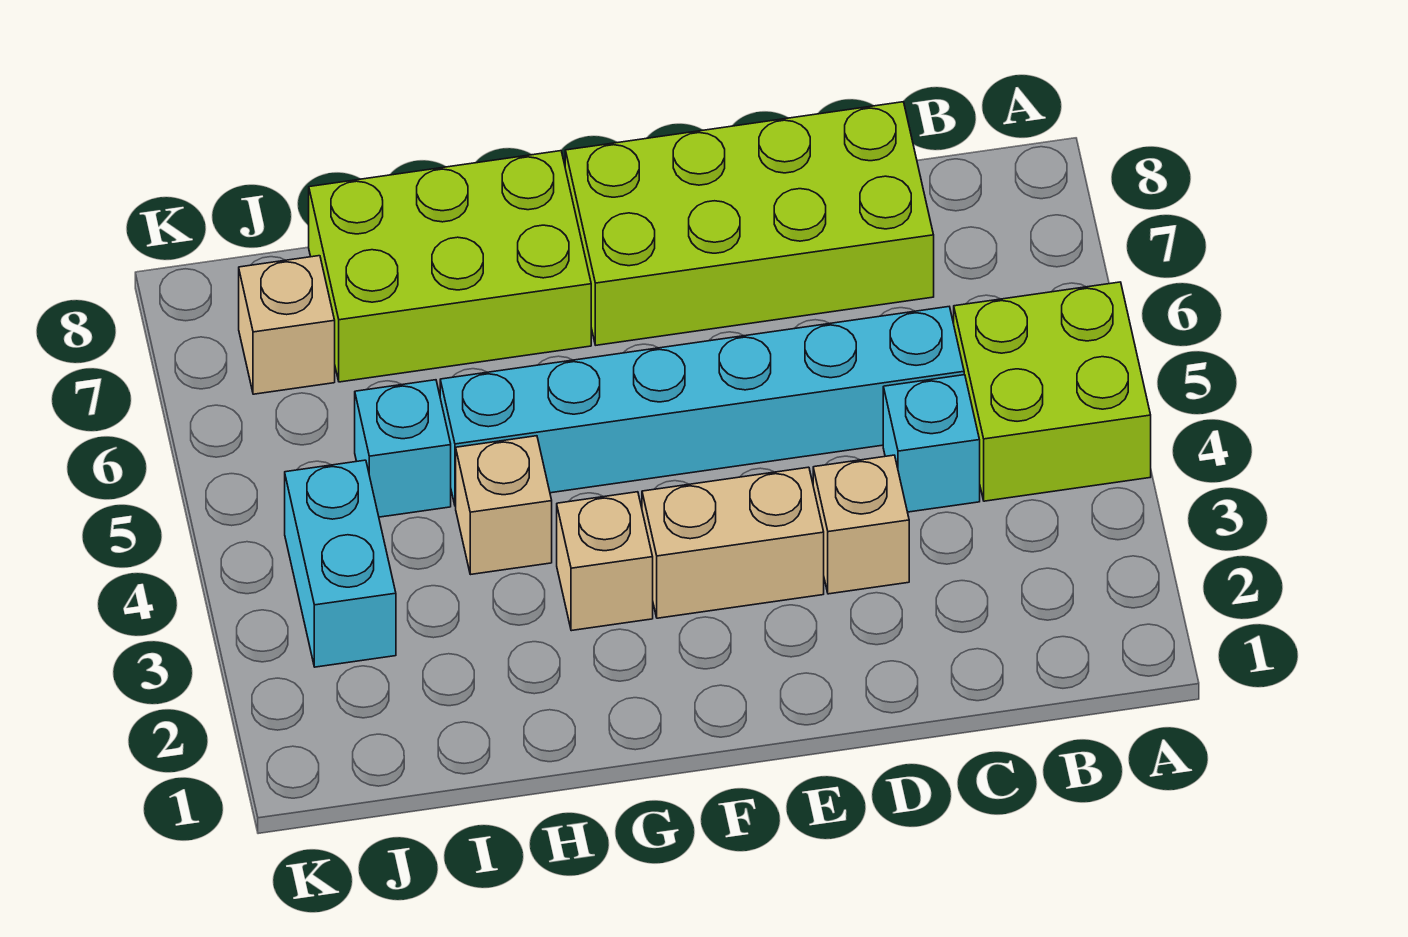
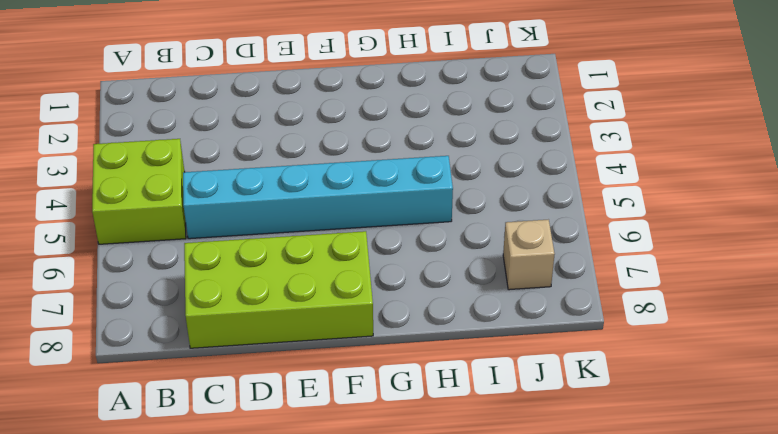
none -> cyan brick C4 level 1
none -> tan brick D3 level 1
none -> tan brick E3:F3 level 1

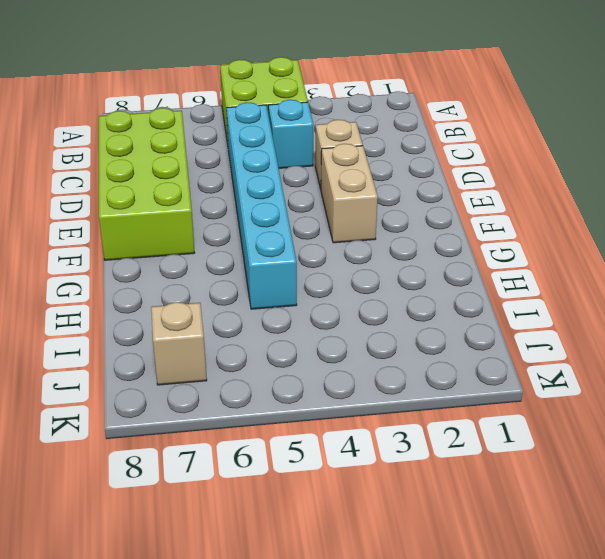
none -> tan brick G3 level 1
none -> lime brick G7:I8 level 1
none -> tan brick H4 level 1

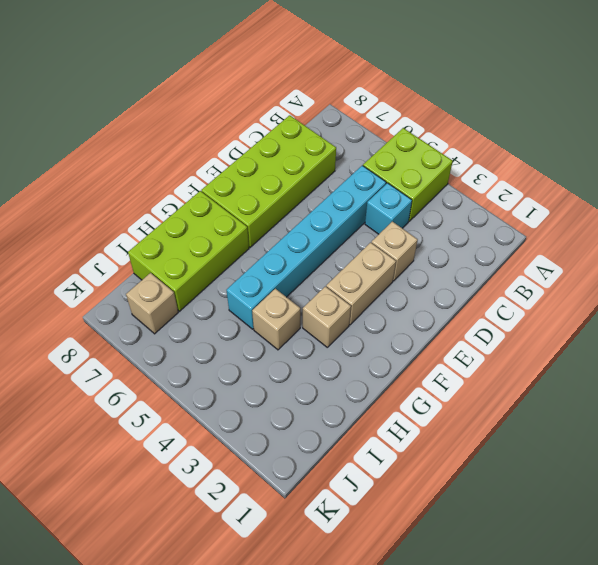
none -> cyan brick I5 level 1
none -> cyan brick J3:J4 level 1

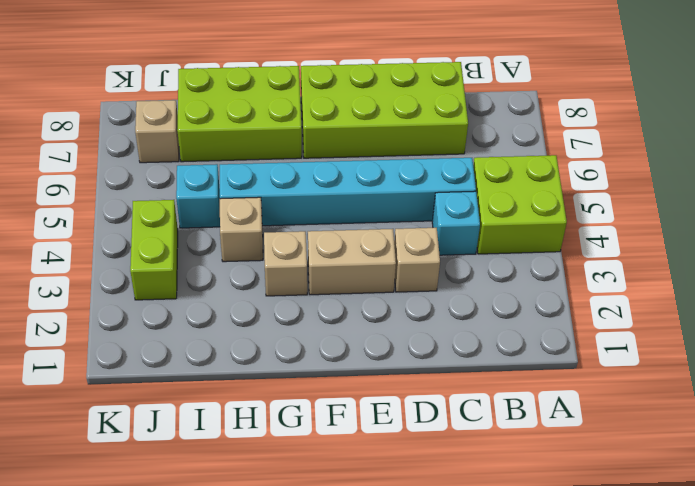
lime brick J3:J4 level 1 -> cyan brick J3:J4 level 1

